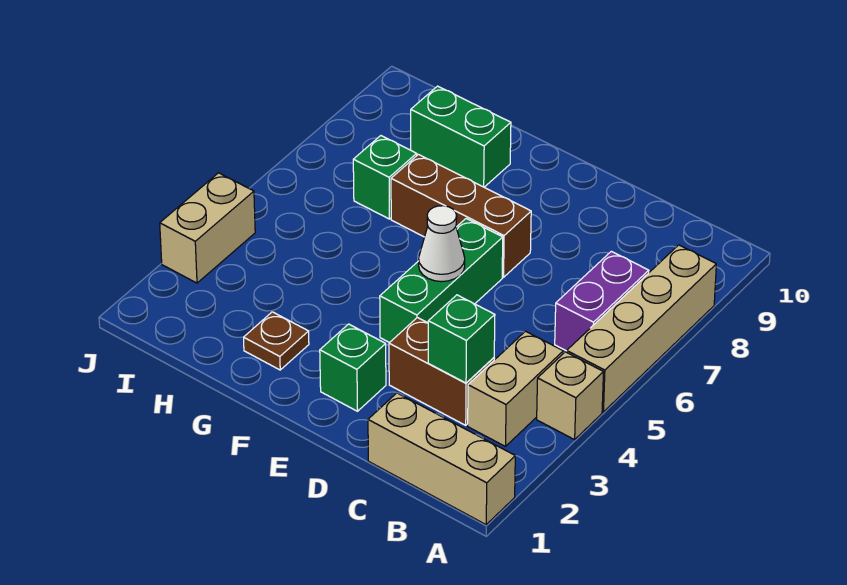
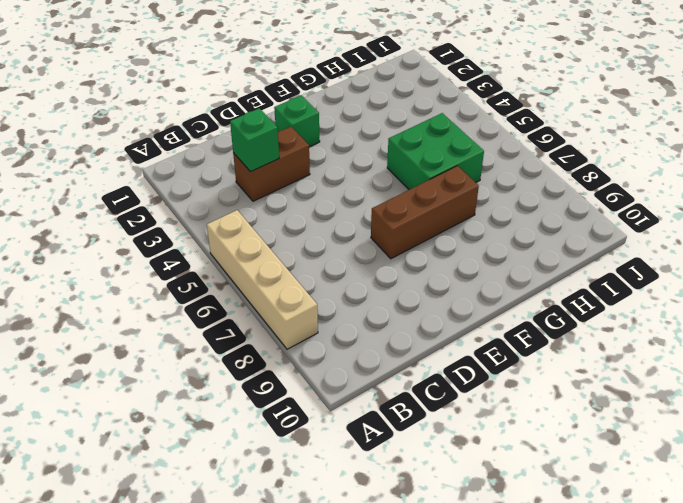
green brick G5:H6 level 1 -> none
none -> tan brick A1:C1 level 1
none -> tan brick A4 level 1
none -> tan brick B3:B4 level 1

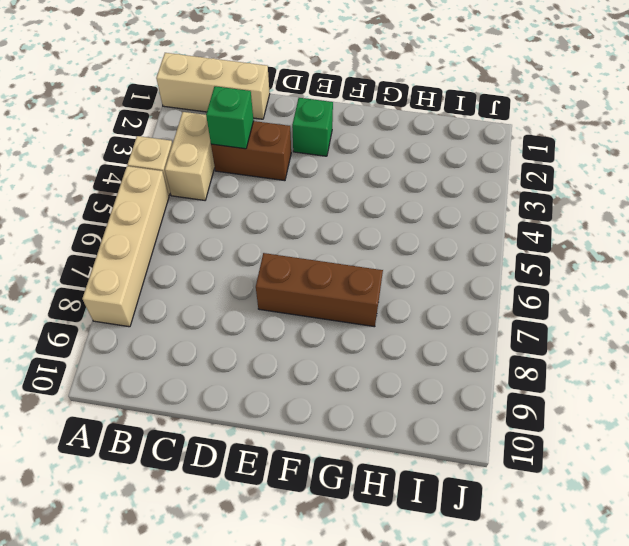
none -> purple brick B6:B7 level 1
none -> green brick E4:E6 level 1
none -> brown plate G2 level 1

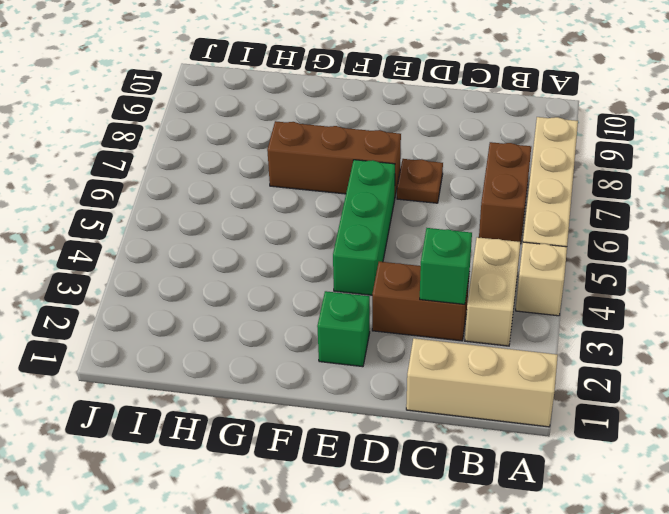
brown brick B6:B7 level 1 -> purple brick B6:B7 level 1
brown plate D7 level 1 -> brown plate G2 level 1
none -> green brick G9:H9 level 1
none -> green brick H7 level 1
none -> tan brick J3:J4 level 1

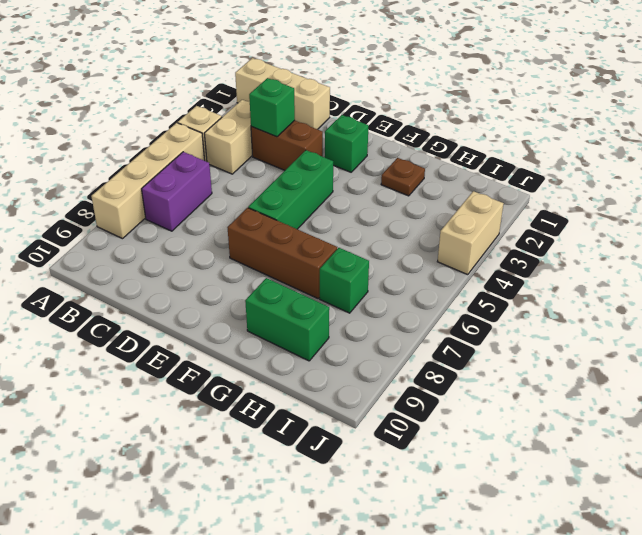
none -> white cone E5 level 2

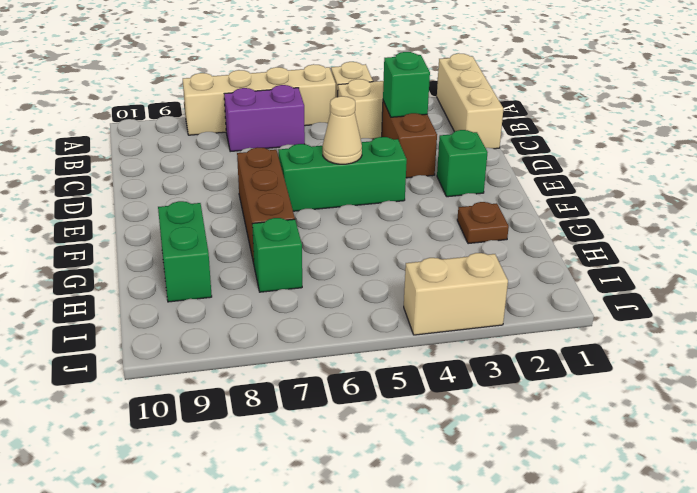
tan cone E5 level 2 -> white cone E5 level 2

